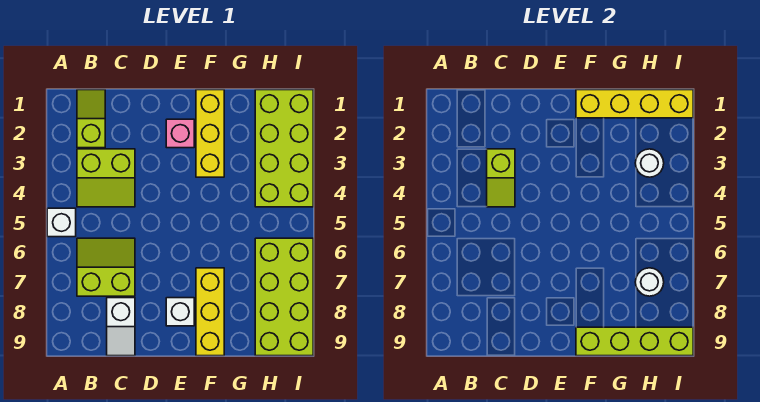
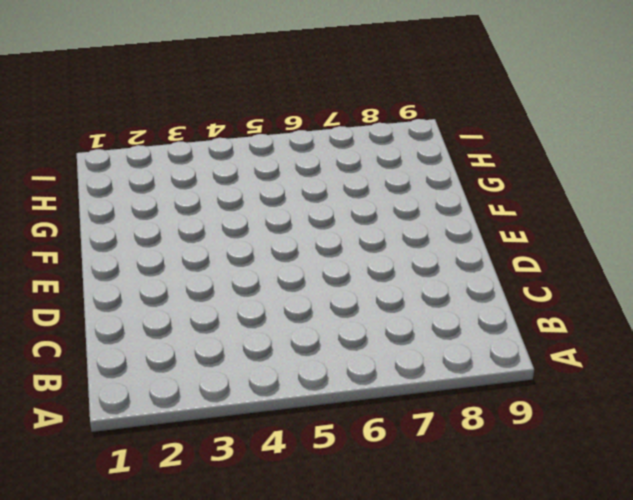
none -> white brick A5 level 1
none -> lime slope B1:B2 level 1 top 2
none -> lime slope B3:C4 level 1 top 3

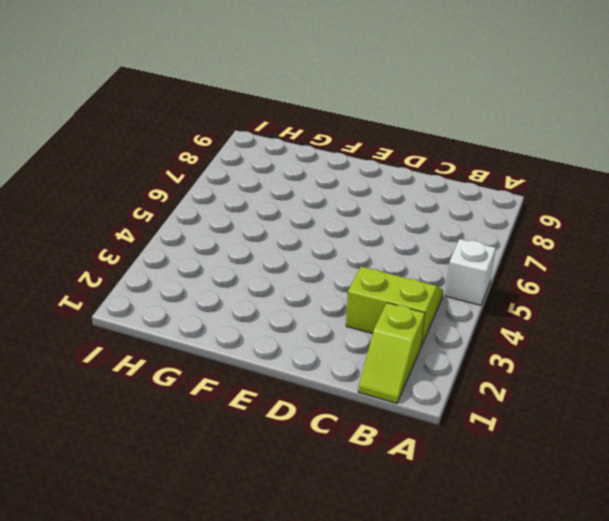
none -> lime slope B6:C7 level 1 top 7
none -> white slope C8:C9 level 1 top 8
none -> pink brick E2 level 1

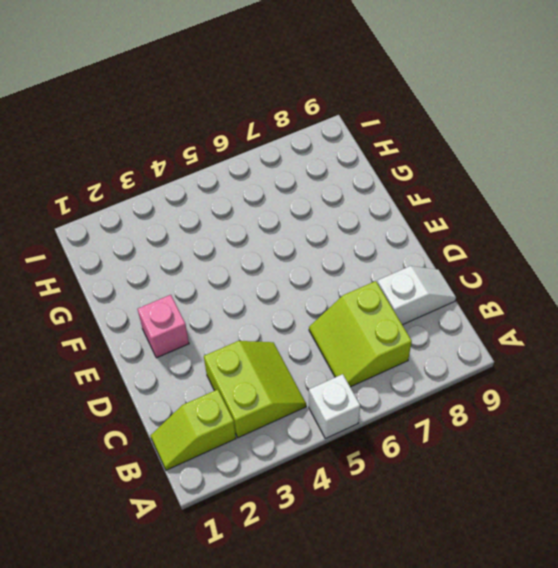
none -> white brick E8 level 1
none -> yellow brick F1:F3 level 1
none -> yellow brick F7:F9 level 1

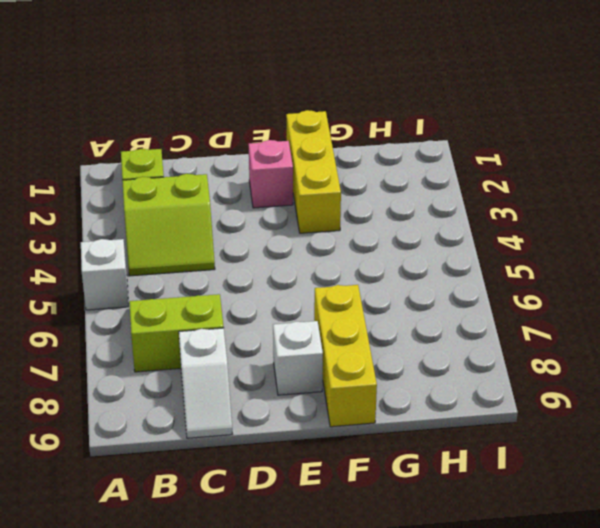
none -> lime brick H1:I4 level 1
none -> lime brick H6:I9 level 1
none -> lime slope C3:C4 level 2 top 3

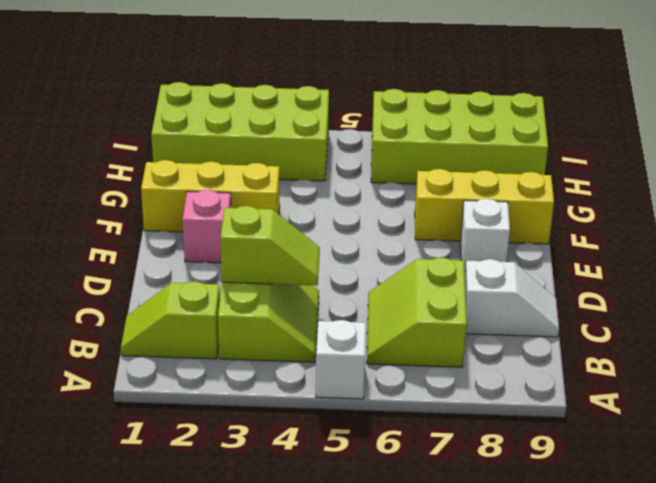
none -> yellow brick F1:I1 level 2
none -> lime brick F9:I9 level 2
none -> white round brick H3 level 2

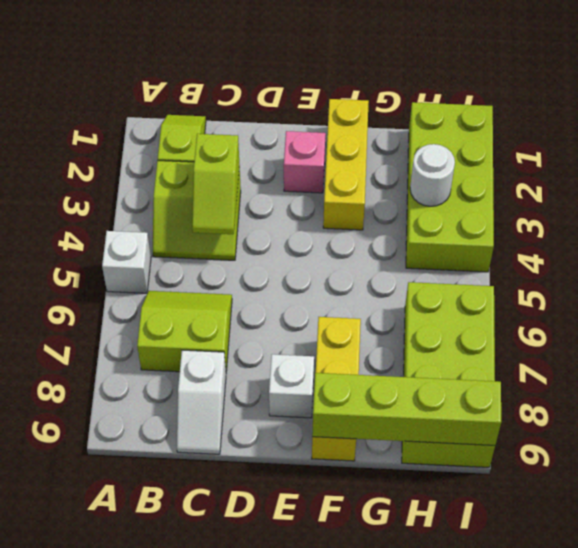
none -> yellow brick F1:I1 level 2
none -> white round brick H7 level 2

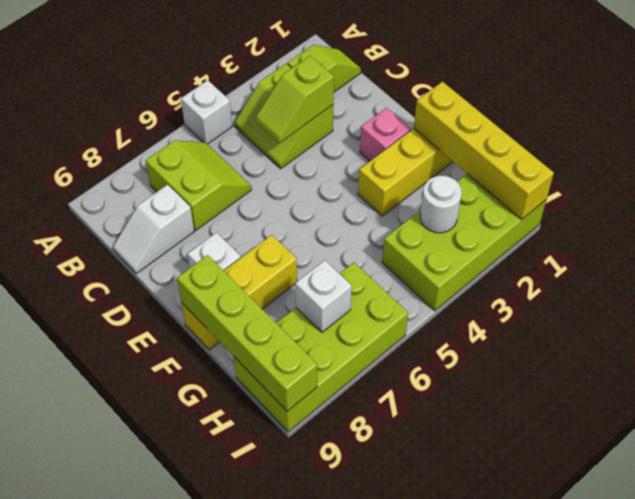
white brick H7 level 2 -> white round brick H7 level 2

